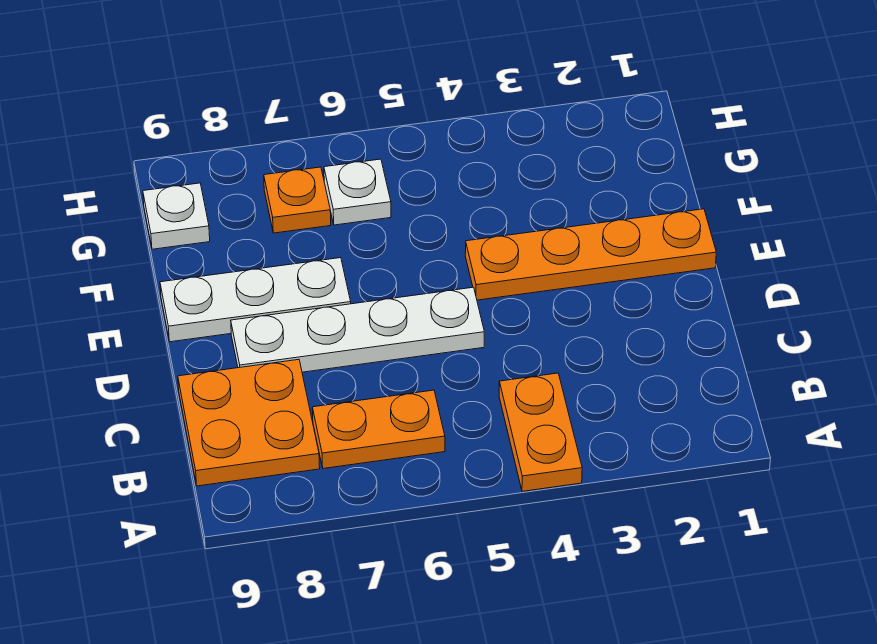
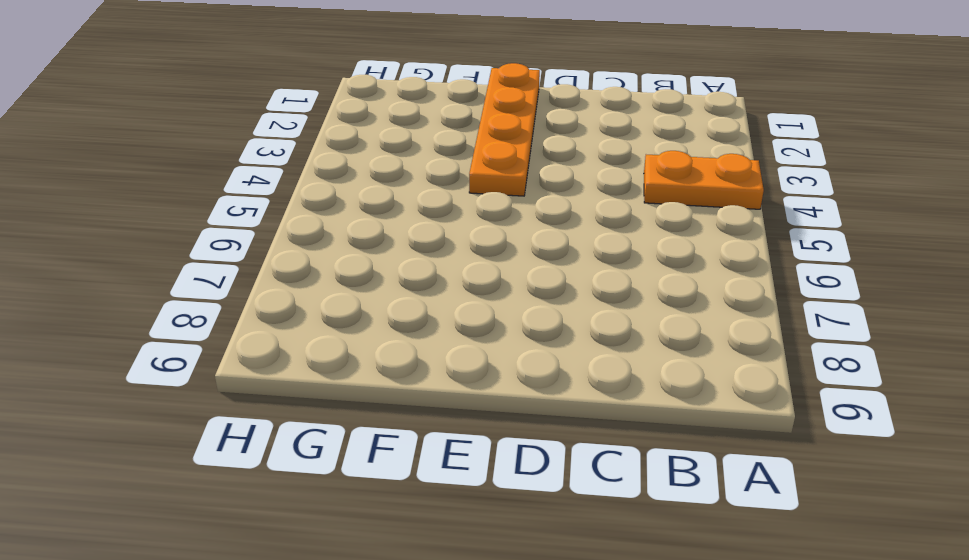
none -> orange plate B6:B7 level 1
none -> orange plate B8:C9 level 1

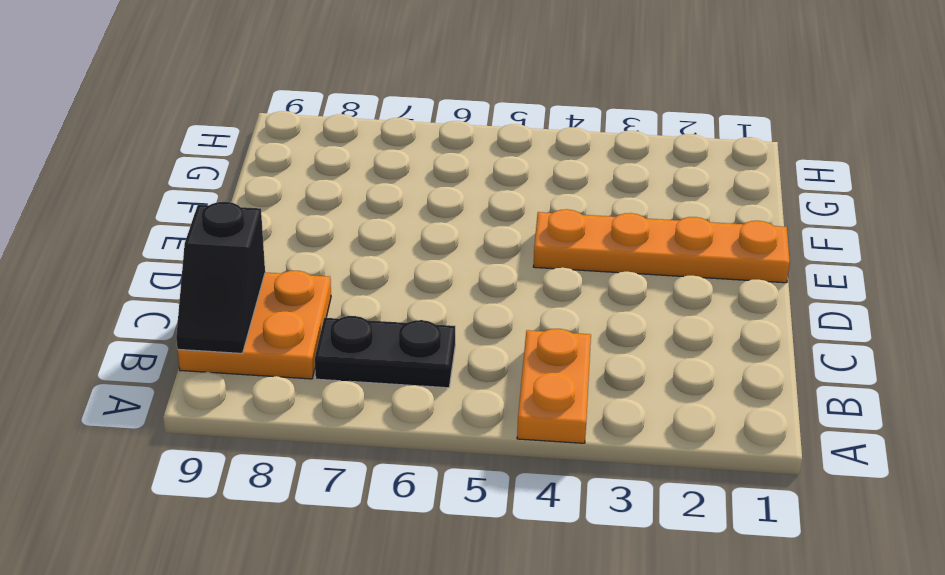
black plate B6:B7 level 1 -> orange plate B6:B7 level 1
black slope B9:C9 level 2 top C -> none
none -> white plate D5:D8 level 1
none -> white plate E7:E9 level 1

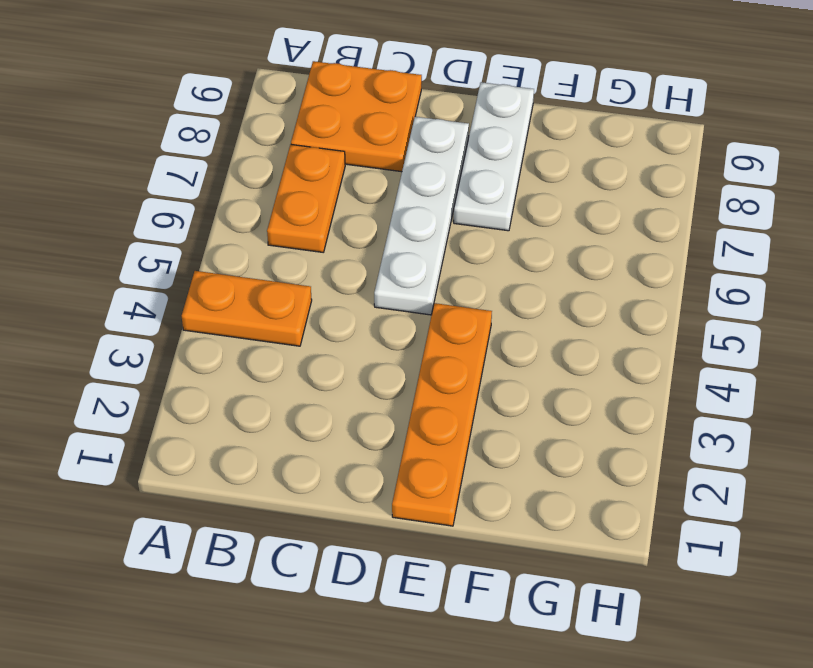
none -> white plate G6 level 1
none -> orange plate G7 level 1

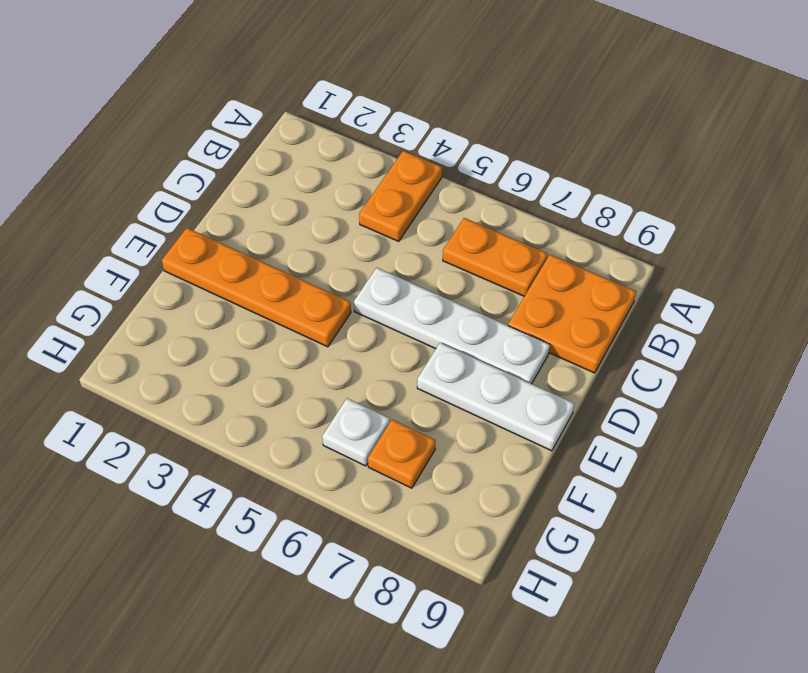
none -> white plate G9 level 1

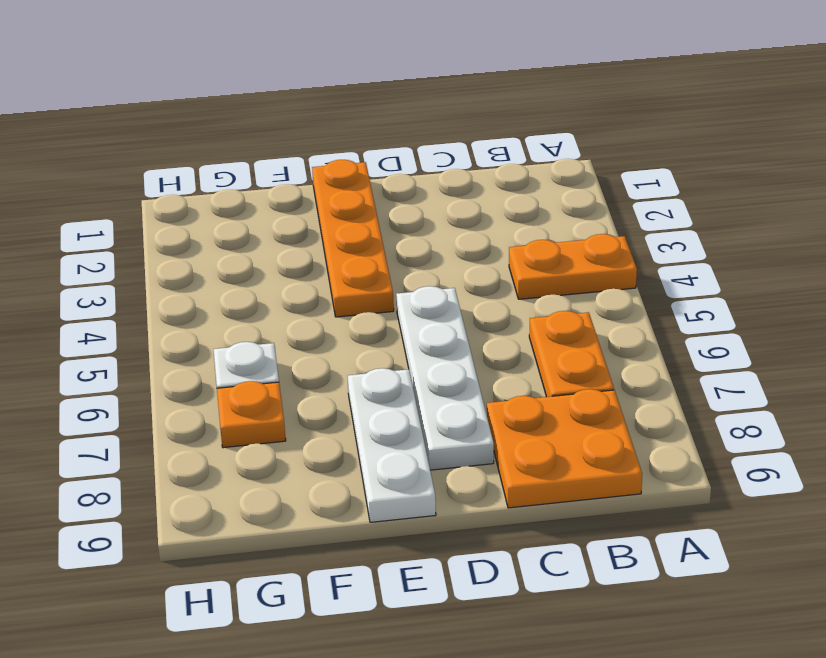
none -> white plate G9 level 1

